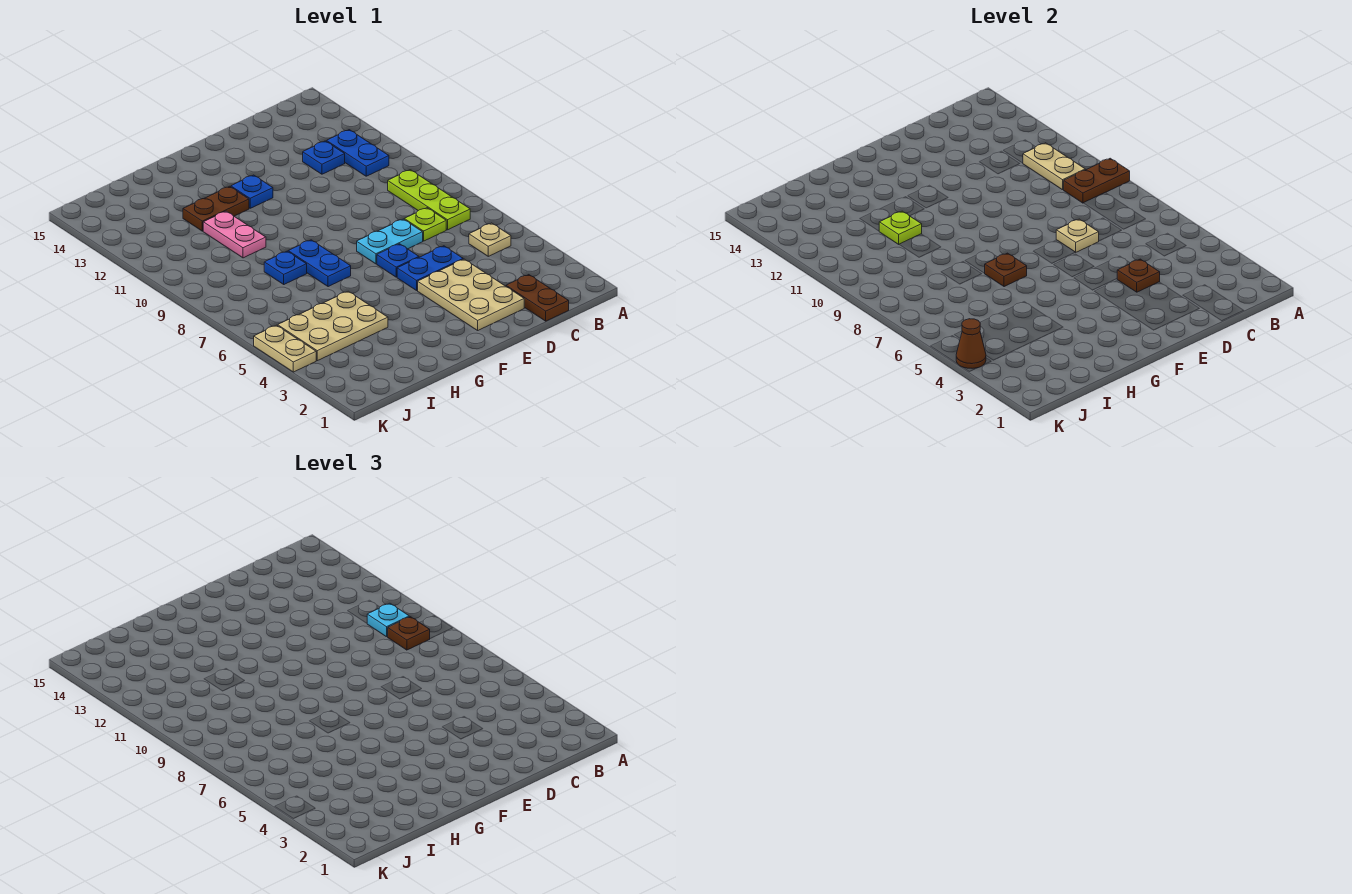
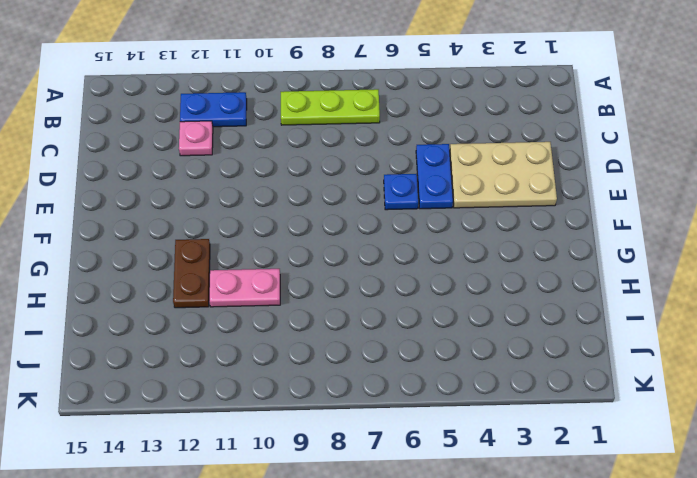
pink plate C12 level 1 -> blue plate C12 level 1
none -> tan plate B5 level 1
none -> brown plate C1:C2 level 1
none -> lime plate C7 level 1

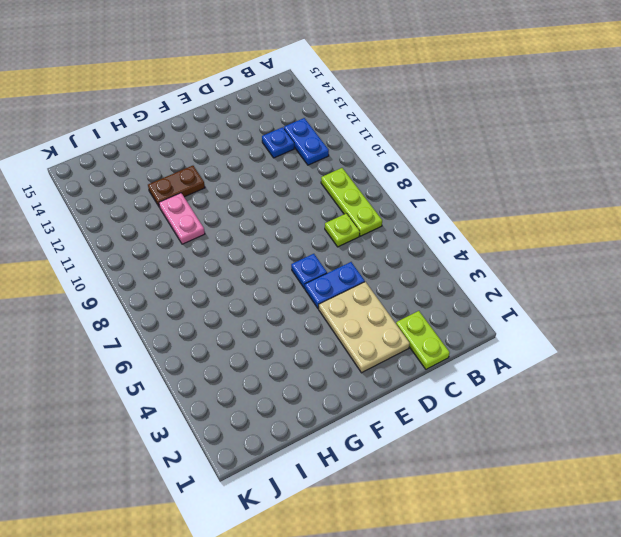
lime plate C1:C2 level 1 -> brown plate C1:C2 level 1
none -> tan plate B5 level 1
none -> cyan plate D7:E7 level 1
none -> blue plate F12 level 1

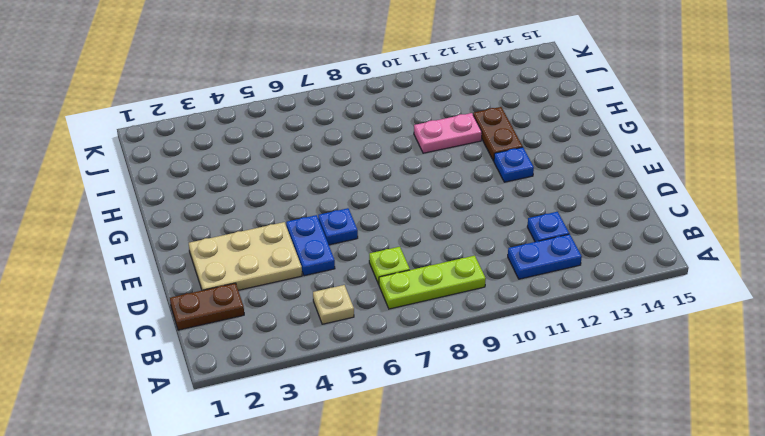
none -> cyan plate D7:E7 level 1
none -> blue plate G7:G8 level 1
none -> tan plate H4:J5 level 1

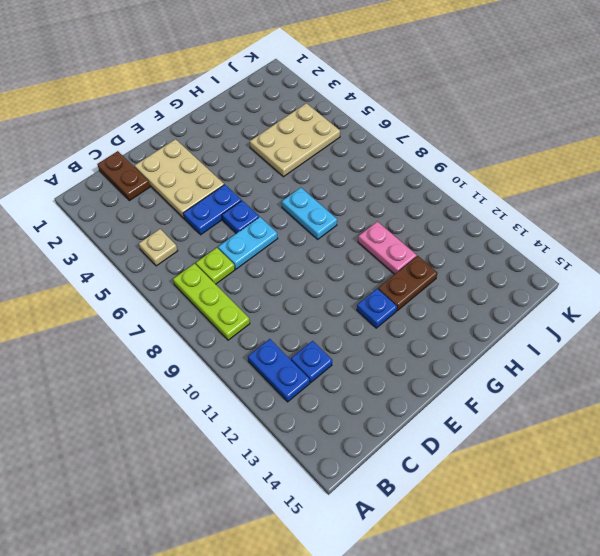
cyan plate G7:G8 level 1 -> blue plate G7:G8 level 1
none -> blue plate H8 level 1
none -> tan plate K4:K5 level 1
none -> brown plate A9:B9 level 2

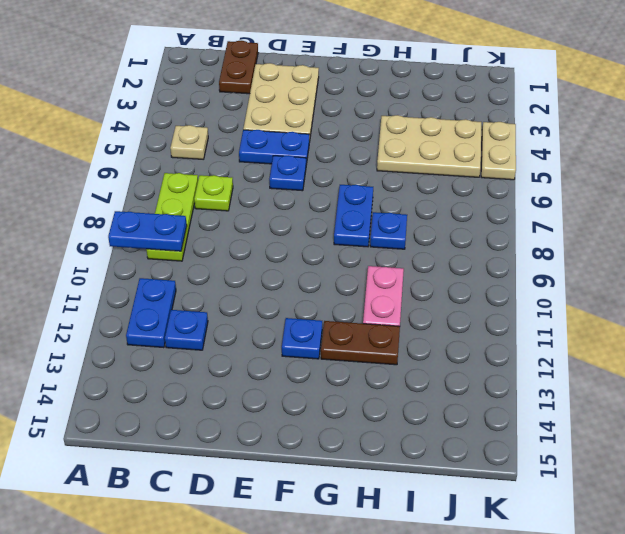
blue plate A9:B9 level 2 -> brown plate A9:B9 level 2
none -> cyan plate D7:E7 level 1
none -> tan plate B10:B11 level 2
none -> brown plate D4 level 2

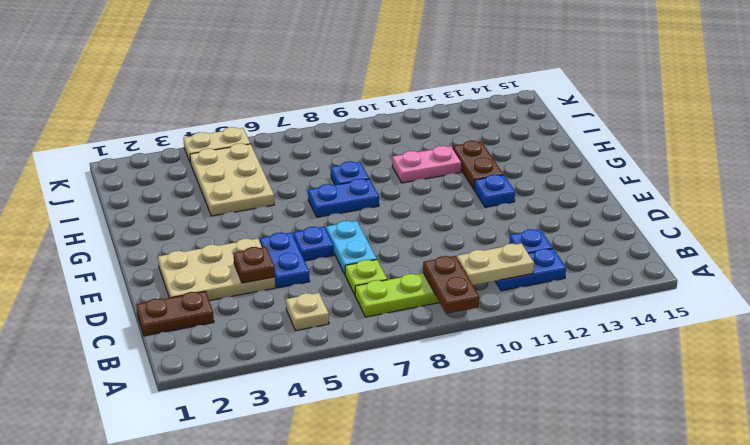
none -> tan plate D7 level 2
none -> brown plate G7 level 2
none -> lime plate H11 level 2

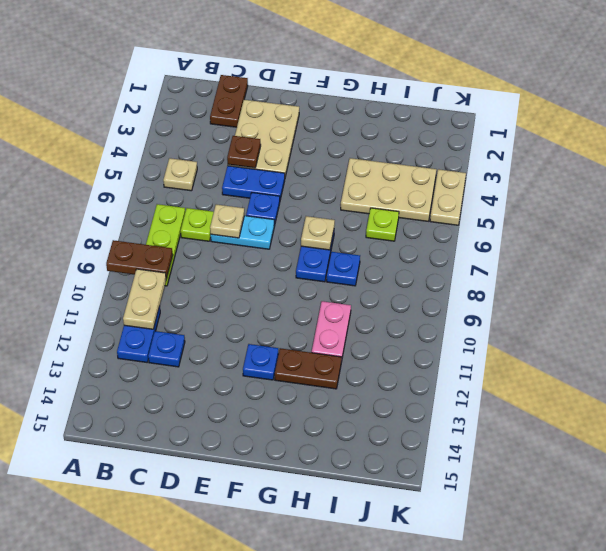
tan plate G7 level 2 -> brown plate G7 level 2
lime plate I6 level 1 -> lime plate H11 level 2
none -> brown cone K4 level 2
none -> brown plate B9 level 3
none -> cyan plate B10 level 3

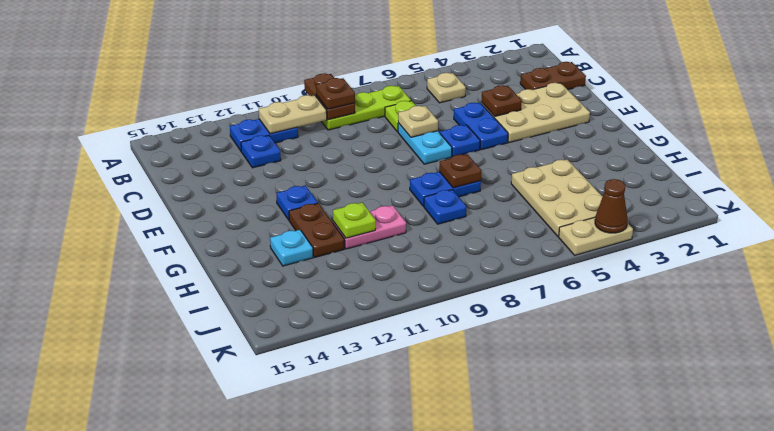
cyan plate H13 level 1 -> cyan plate B10 level 3

